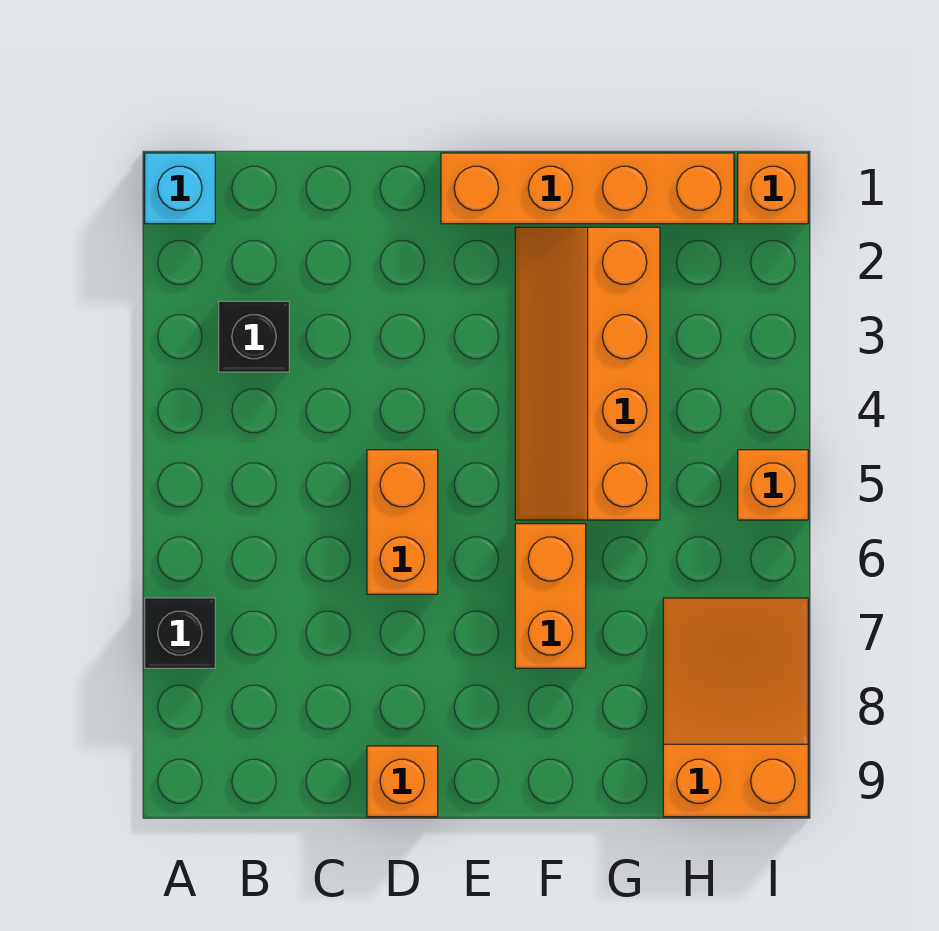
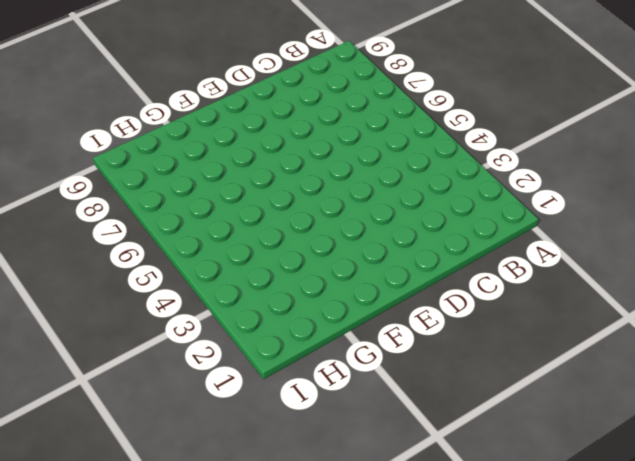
none -> cyan brick A1 level 1
none -> black brick A7 level 1

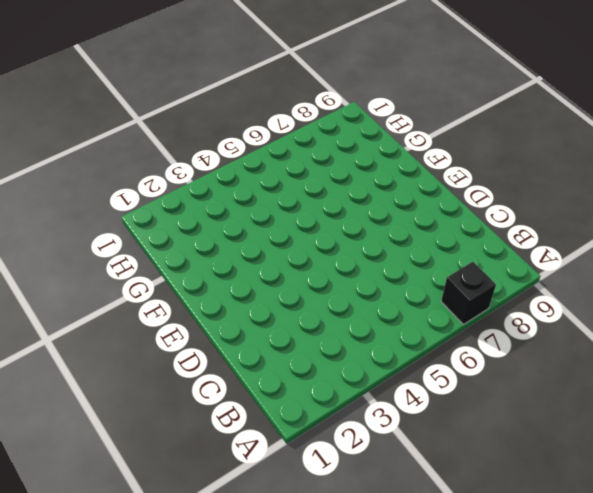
none -> cyan brick A1 level 1
none -> black brick B3 level 1

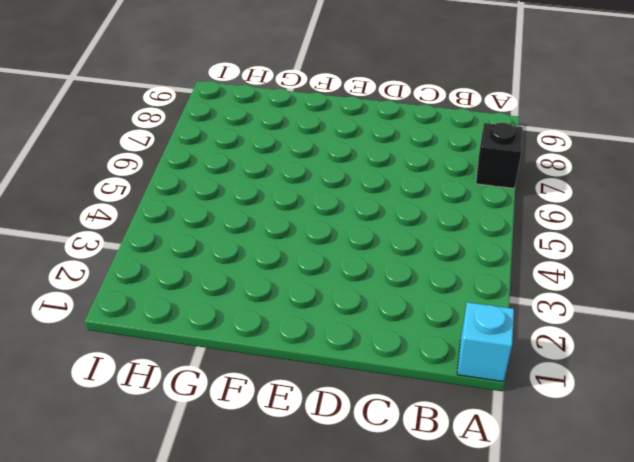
none -> black brick B3 level 1
none -> orange brick D5:D6 level 1

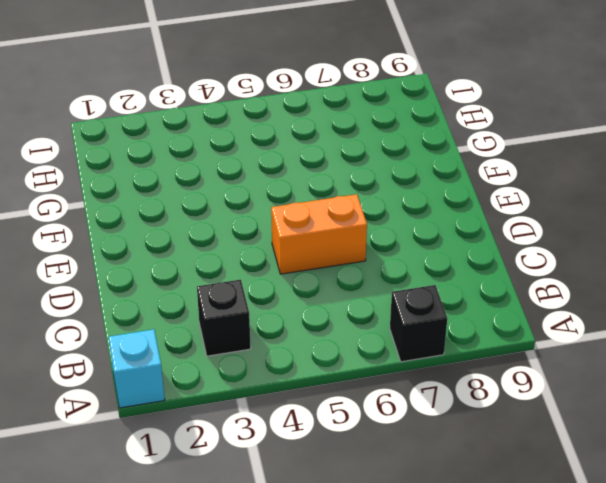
none -> orange brick D9 level 1
none -> orange brick E1:H1 level 1

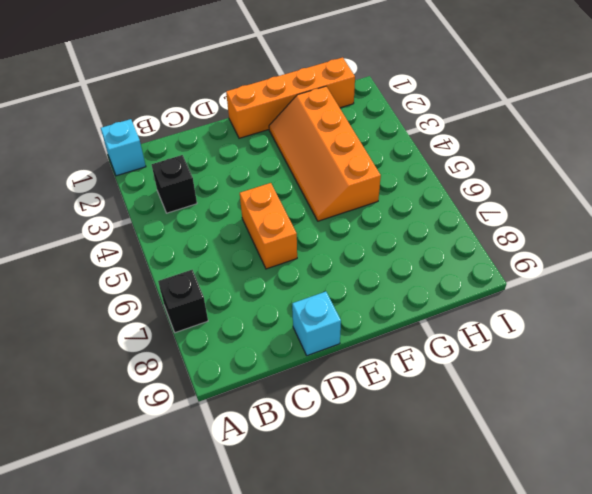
cyan brick D9 level 1 -> orange brick D9 level 1
none -> orange brick F6:F7 level 1
none -> orange slope H7:I9 level 1 top 9

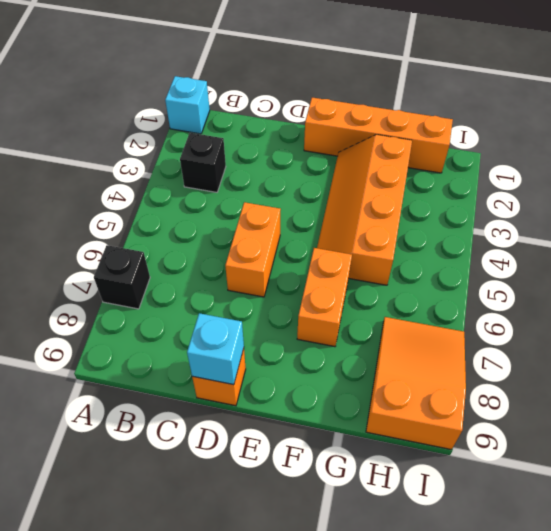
cyan brick D9 level 2 -> none
none -> orange brick I1 level 1
none -> orange brick I5 level 1

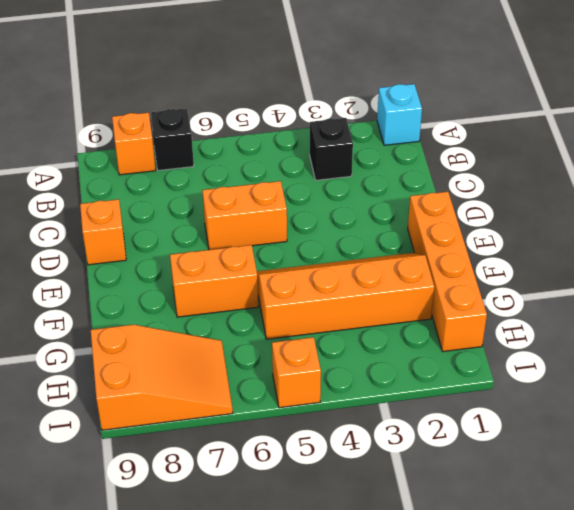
orange brick A8 level 1 -> orange brick I1 level 1

